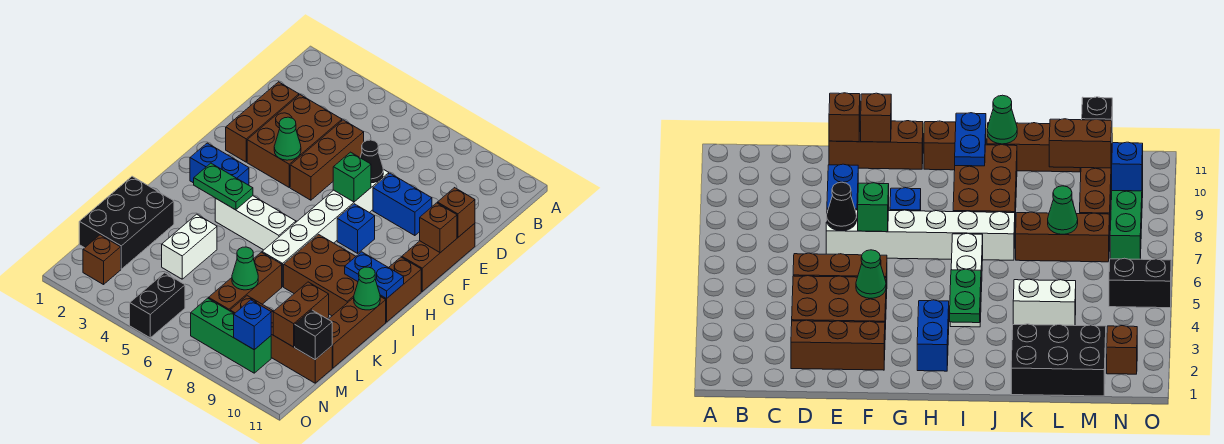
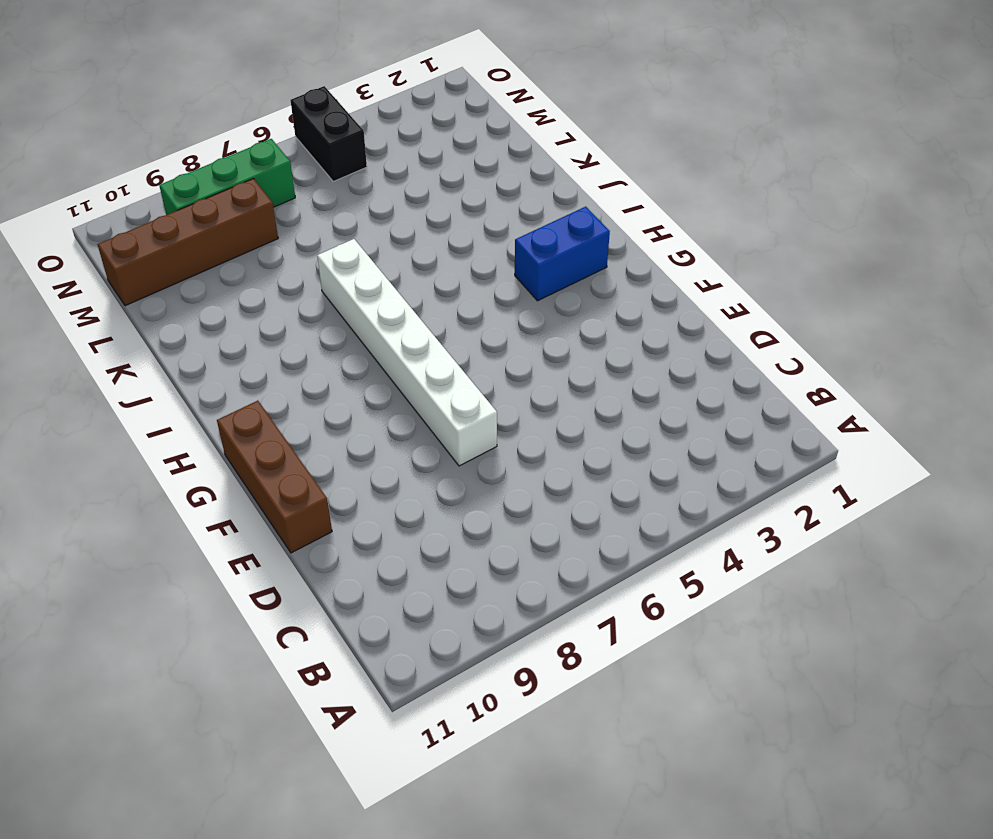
none -> brown brick D2:F2 level 1
none -> brown brick D3:F4 level 1
none -> brown brick D5:F5 level 1
none -> blue brick E8:E9 level 1

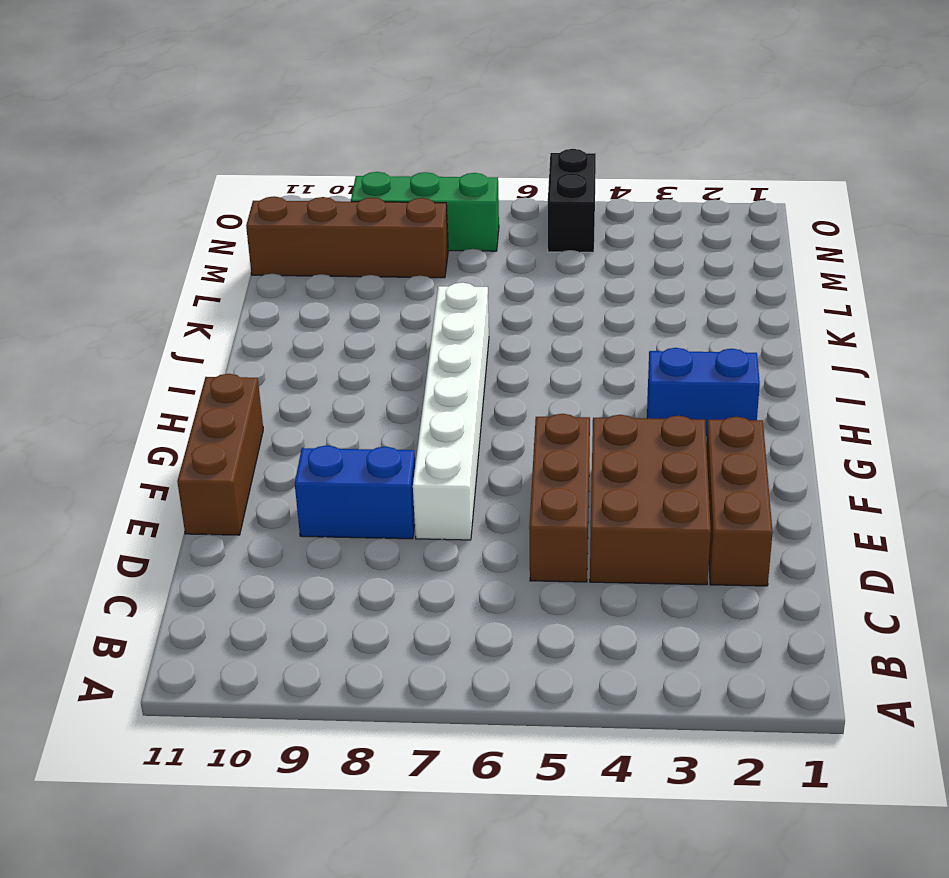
none -> blue brick G8 level 1
none -> brown brick H11:I11 level 1
none -> white brick I4:I6 level 1
none -> brown brick I8:J10 level 1

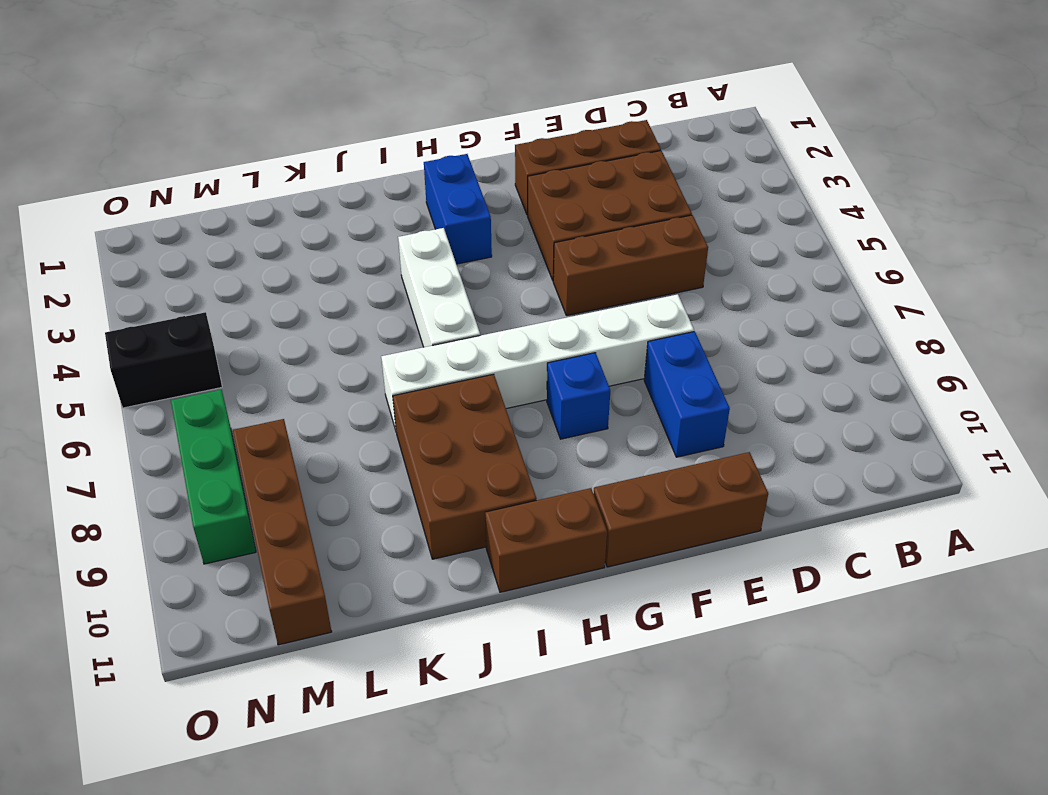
none -> brown brick J11:L11 level 1
none -> black brick K1:M2 level 1
none -> white brick K4:L4 level 1
none -> brown brick K7:M7 level 1

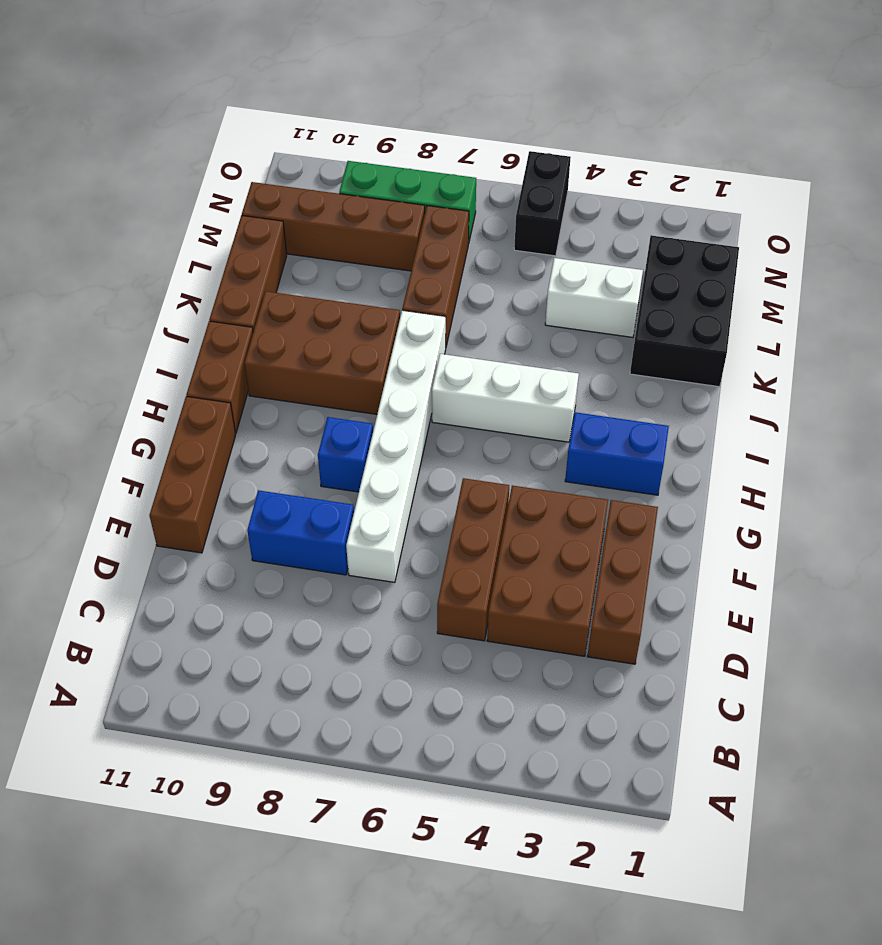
white brick L3:L4 level 1 -> white brick K4:L4 level 1
none -> brown brick N2 level 1
none -> black cone E7 level 2
none -> brown brick E11 level 2
none -> green cone F4 level 2

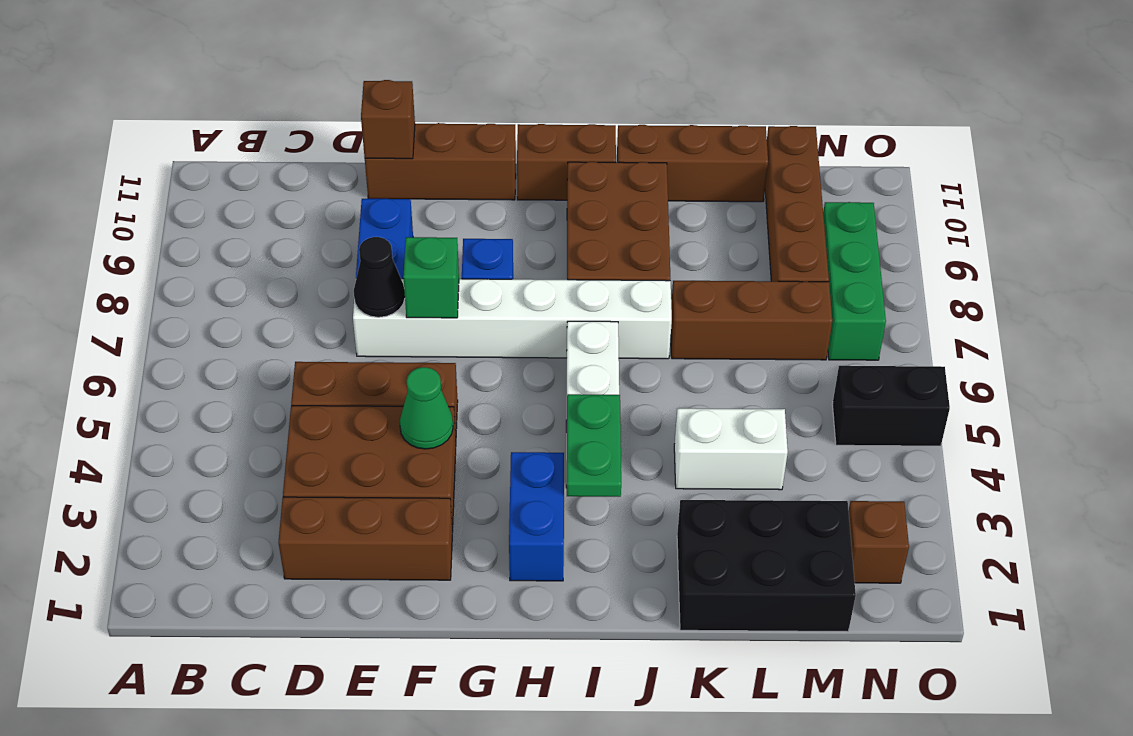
none -> brown brick F11 level 2
none -> blue plate I10:I11 level 2
none -> green cone J11 level 2
none -> green cone L7 level 2

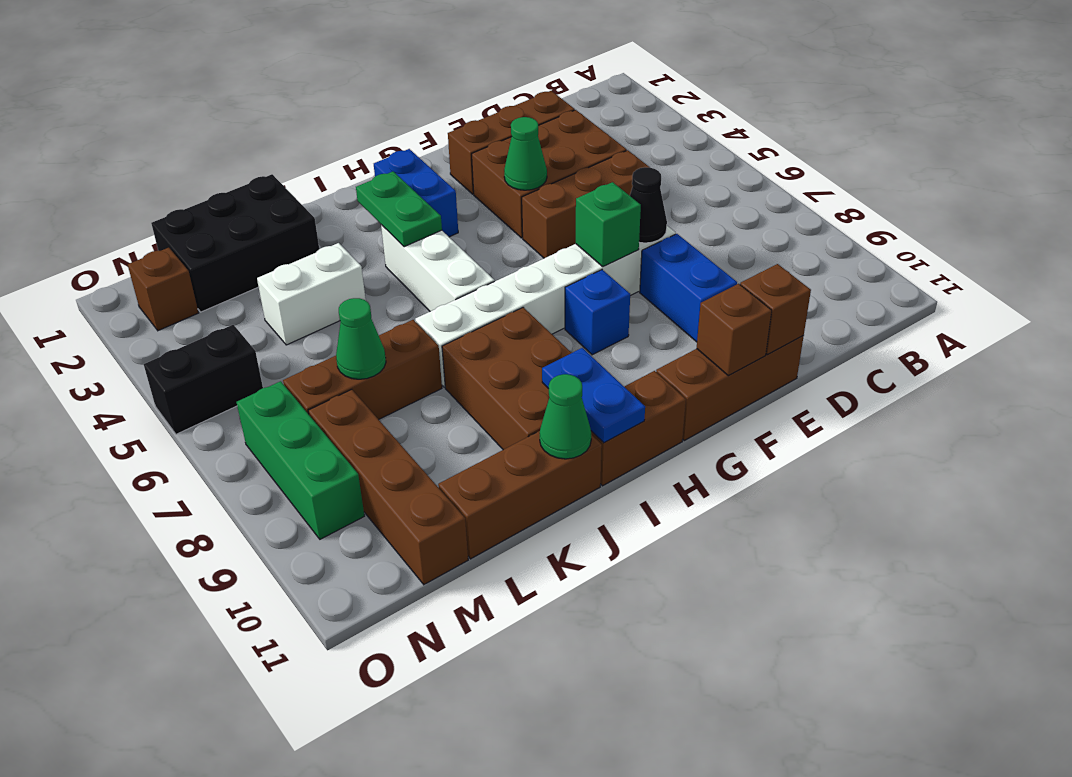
none -> brown brick L10:M10 level 2
none -> black brick M11 level 2
none -> blue brick N9 level 2

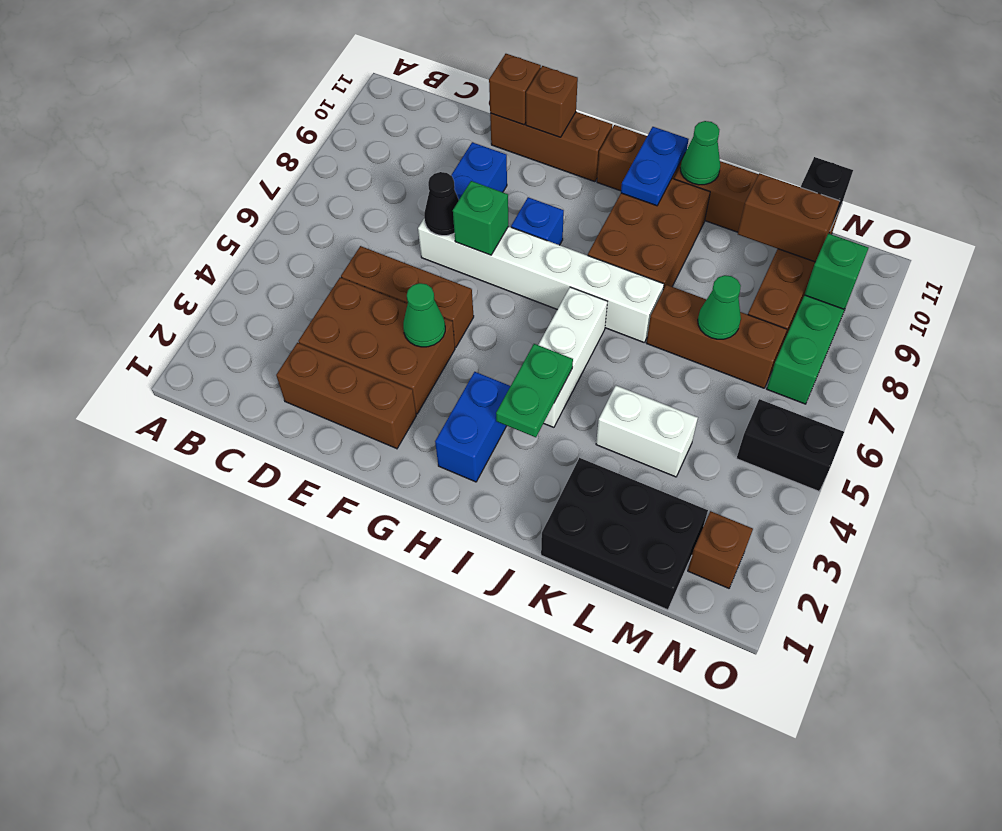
green brick N9 level 2 -> blue brick N9 level 2

